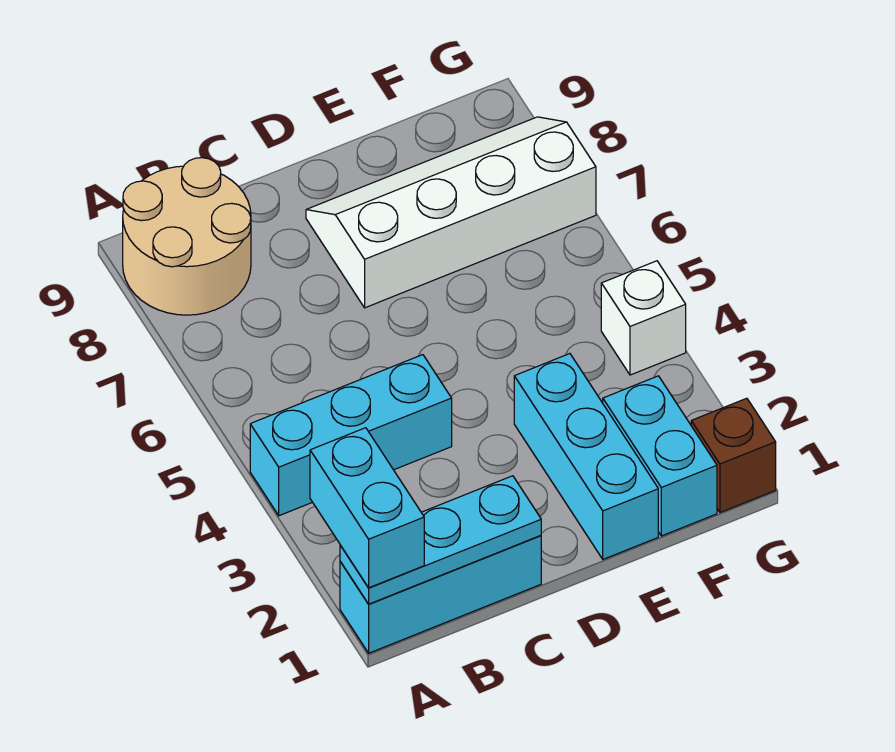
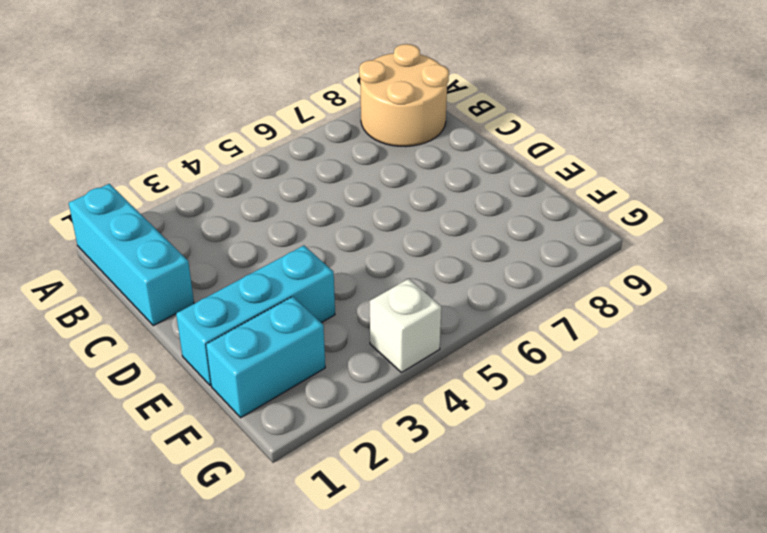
none -> cyan brick A4:C4 level 1
none -> white slope D7:G8 level 1 top 7

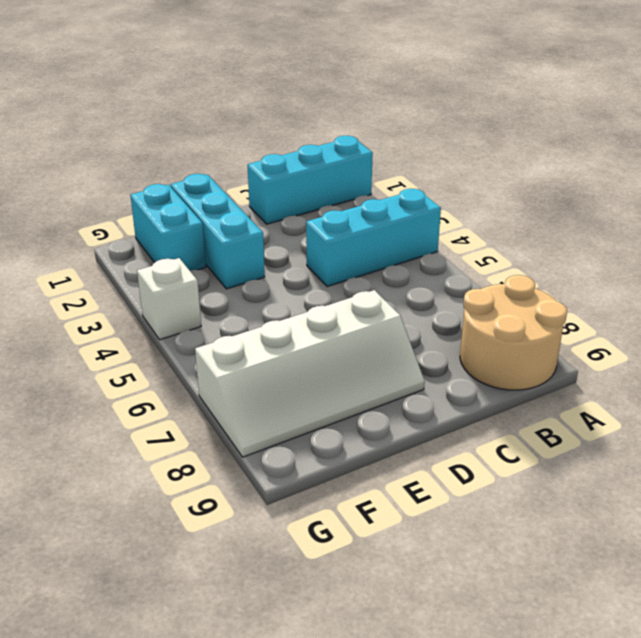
none -> brown brick G1 level 1
none -> cyan plate A1:C1 level 2

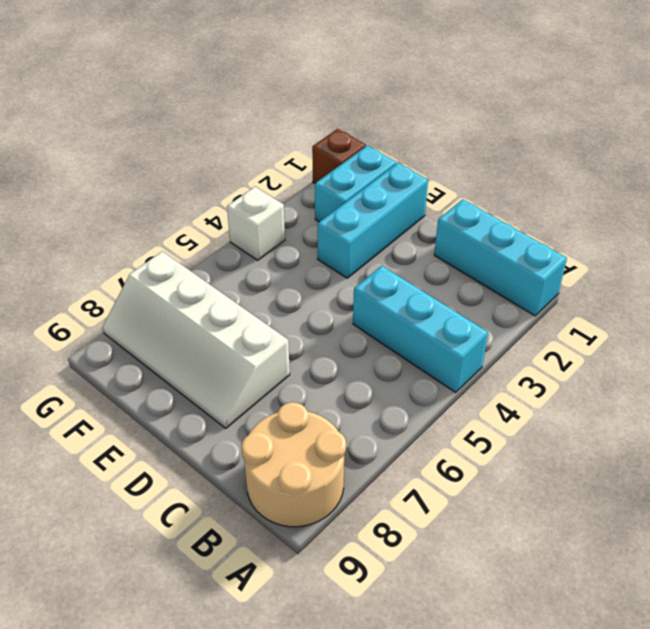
none -> cyan plate A1:C1 level 2
none -> cyan brick A1:A2 level 3

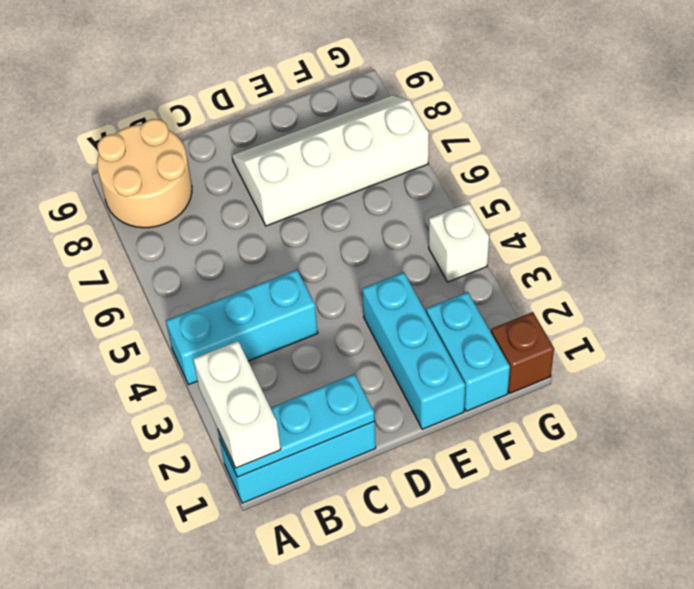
white brick A1:A2 level 3 -> cyan brick A1:A2 level 3

